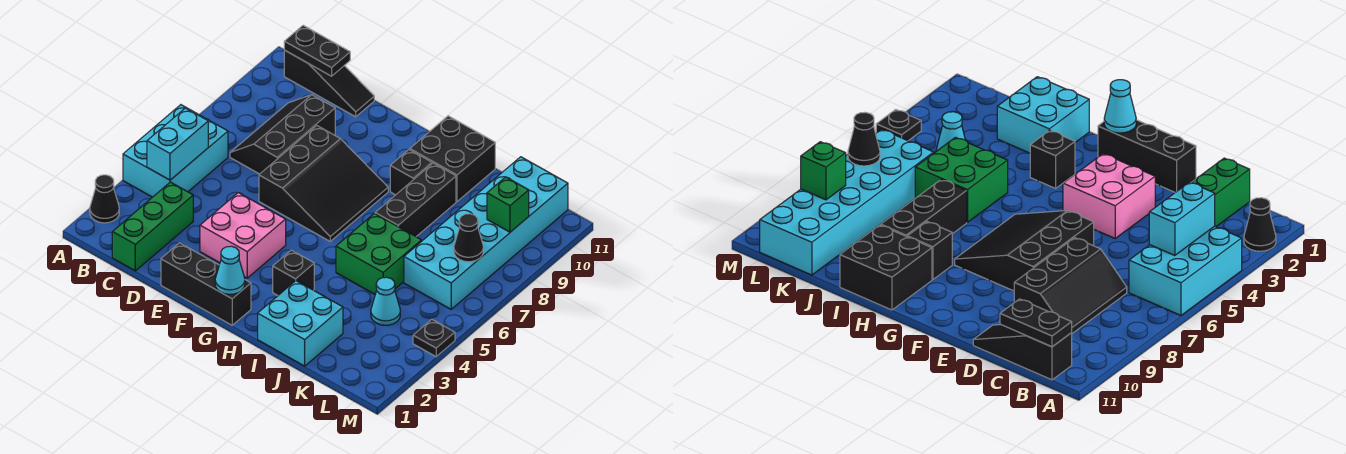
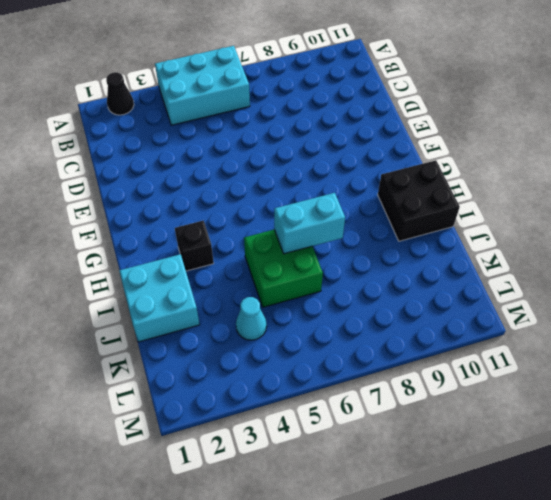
cyan brick I6:I7 level 2 -> cyan brick B4:B5 level 2
none -> black slope B11:D11 level 1 top B
none -> green brick C1:C3 level 1
none -> black slope C7:D9 level 1 top D

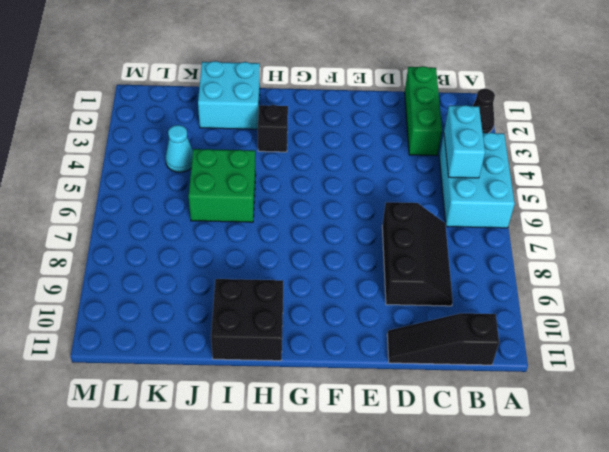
none -> black brick E1:G1 level 1
none -> pink brick E3:F4 level 1
none -> black slope E6:G8 level 1 top E

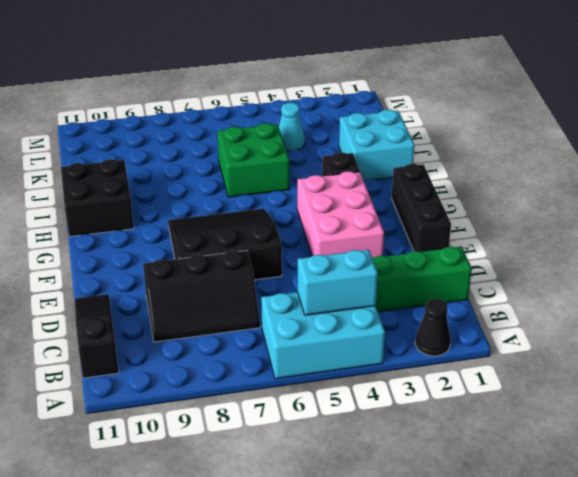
pink brick E3:G4 level 1 -> pink brick E3:F4 level 1
none -> black brick H9 level 1
none -> black brick I7:I9 level 1
none -> cyan brick K6:L11 level 1

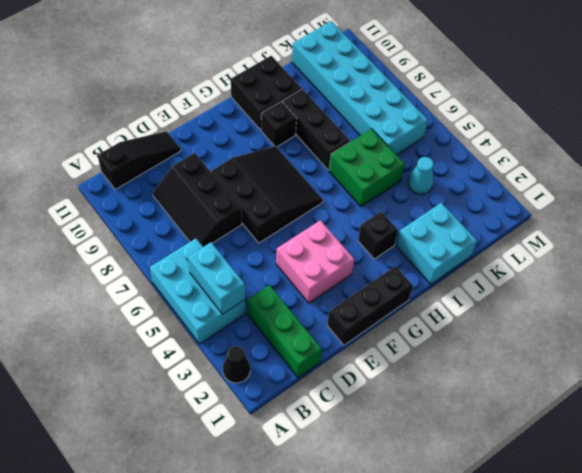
none -> black plate M4 level 1
none -> black plate B11:C11 level 2
none -> cyan cone G1 level 2

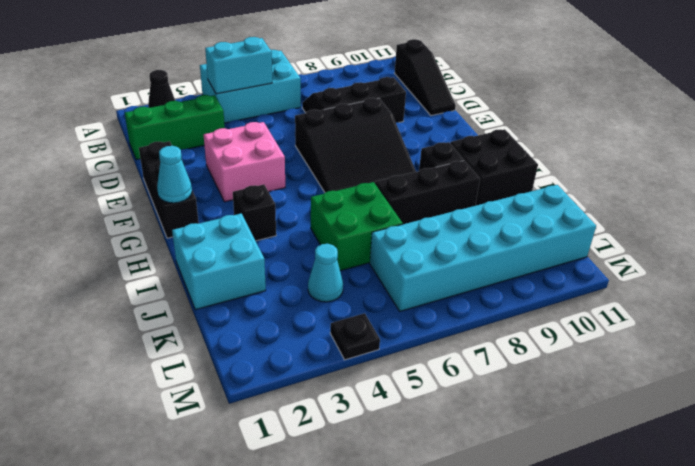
none -> black plate B11:C11 level 2
none -> black cone L7 level 2
none -> green brick L9 level 2

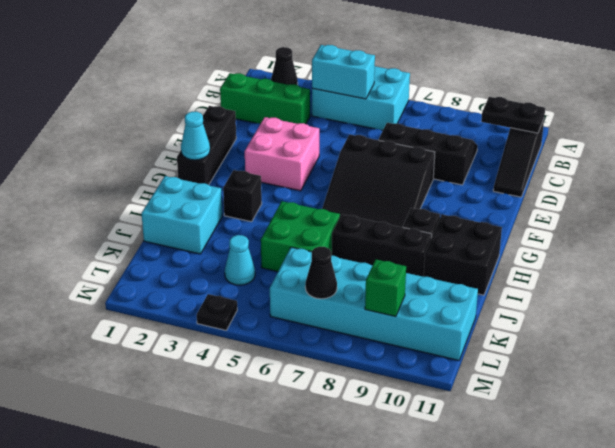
black plate B10:B11 level 2 -> black plate B11:C11 level 2

